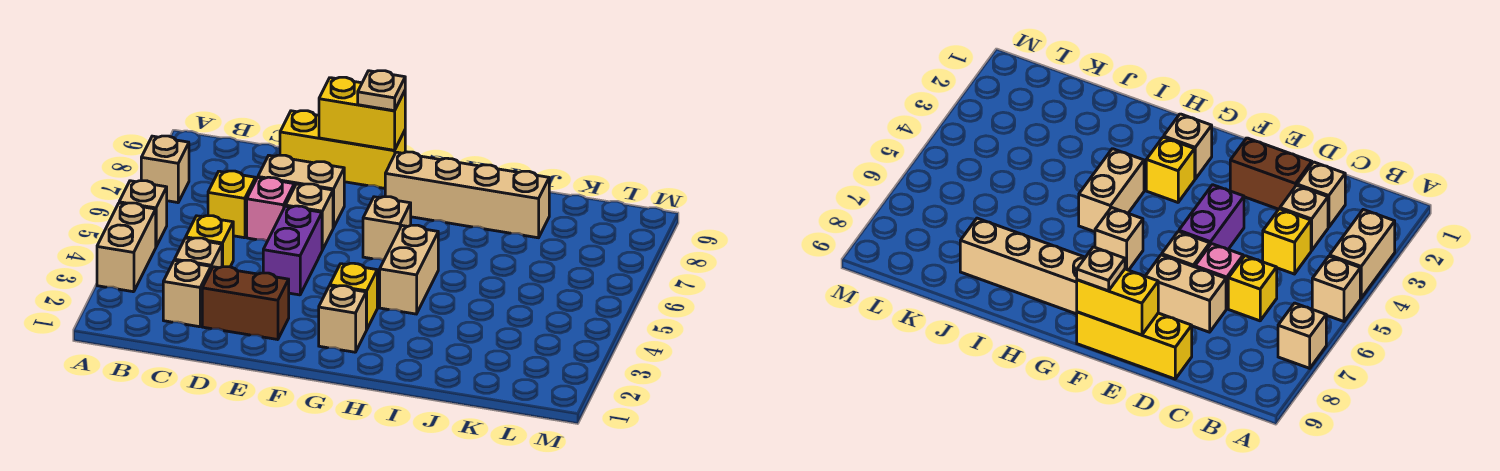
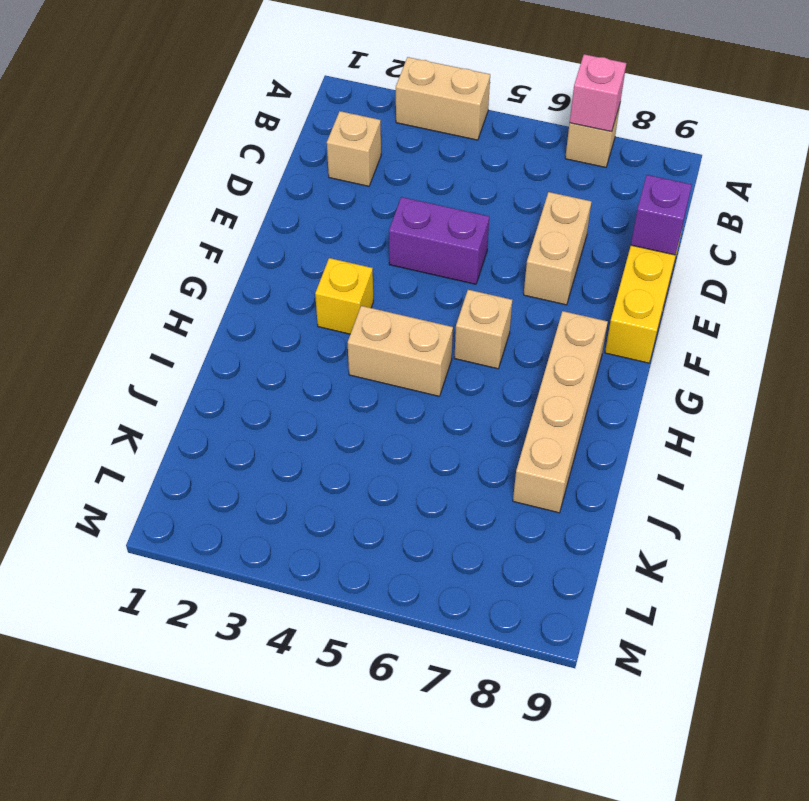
pink brick A7 level 2 -> pink brick D6 level 1
purple brick D9 level 2 -> none
none -> tan brick A5 level 1
none -> tan brick C3 level 1
none -> yellow brick C4 level 1

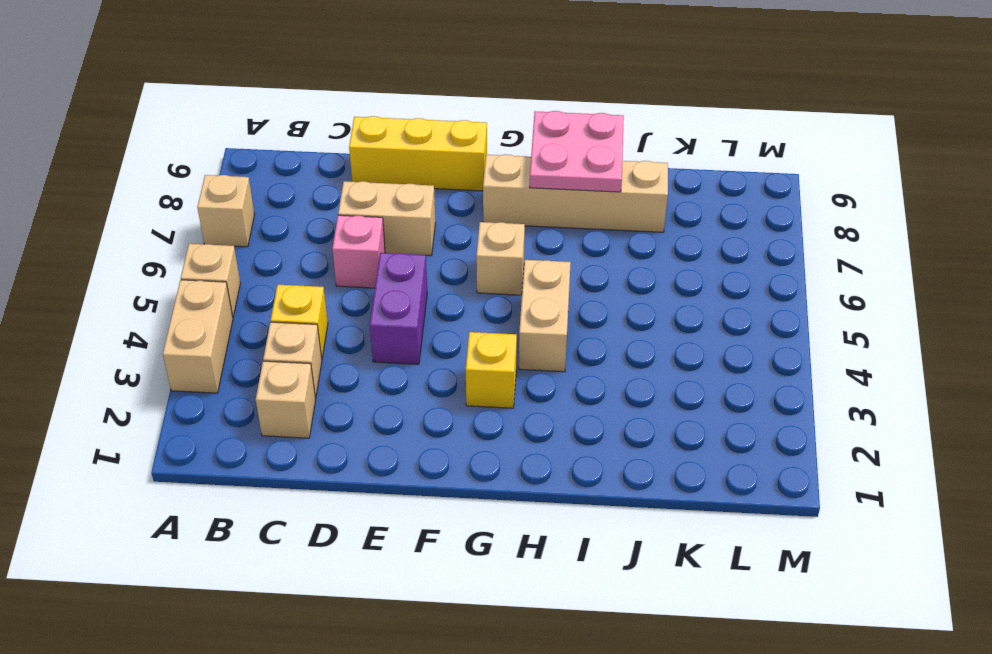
pink plate H8:I9 level 2 -> none
none -> yellow brick C6 level 1
none -> brown brick D2:E2 level 1
none -> tan brick E6 level 1

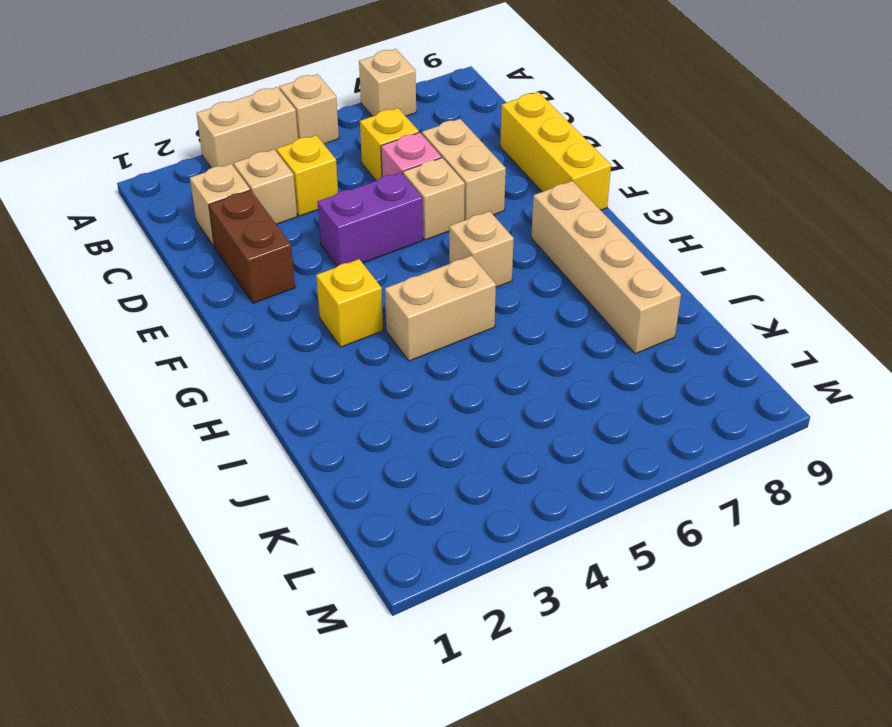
none -> tan brick G2 level 1
none -> yellow brick E9:F9 level 2
none -> tan plate F9 level 3

